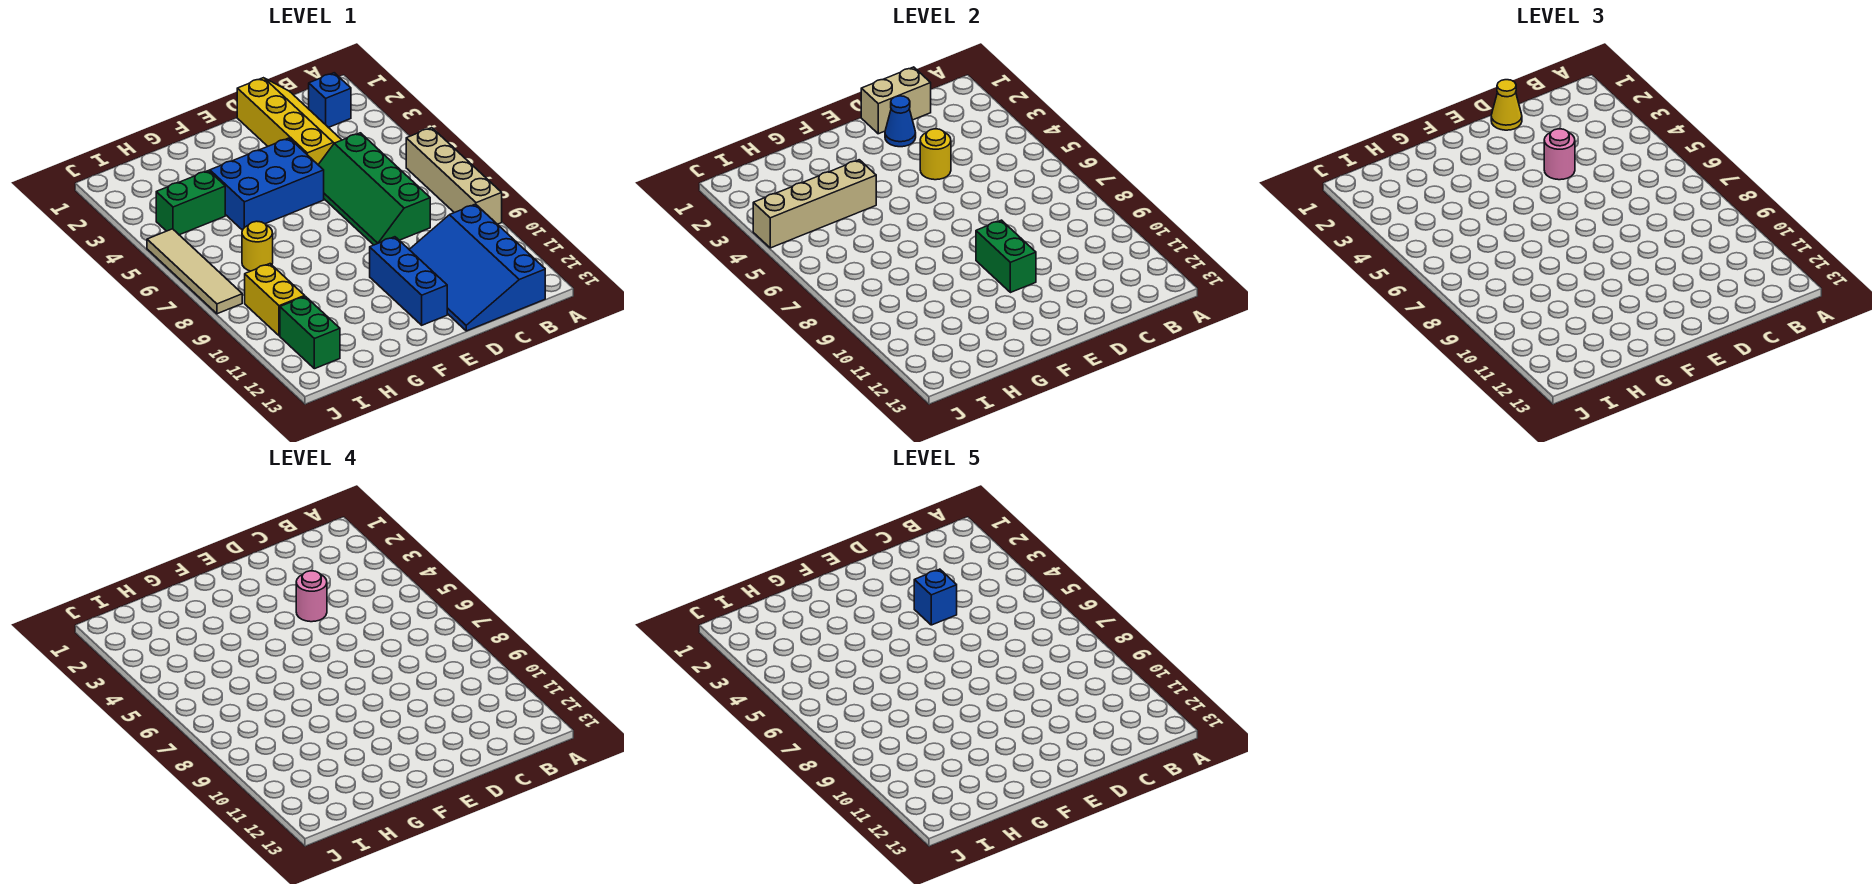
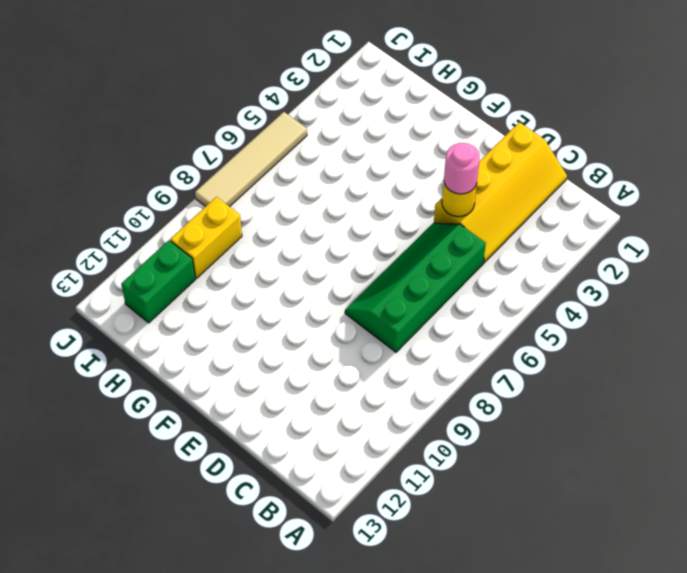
none -> tan brick A6:A9 level 1
none -> blue brick B2 level 1
none -> blue slope B10:D13 level 1 top B

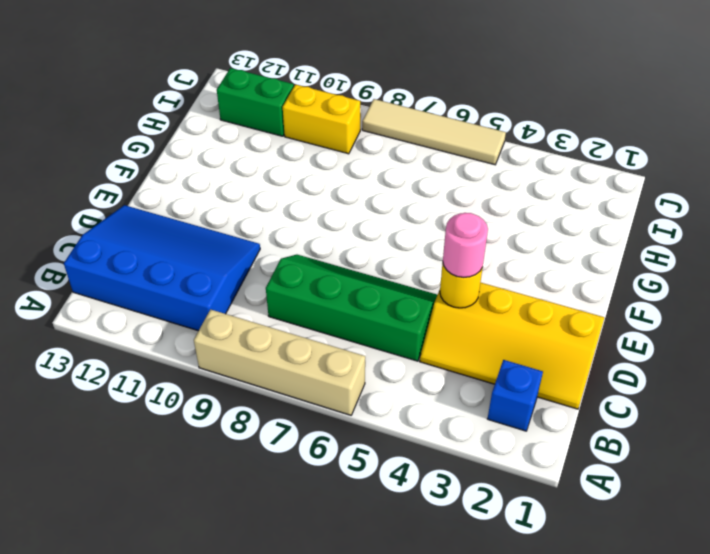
none -> blue brick E4:G5 level 1
none -> blue brick E10:E12 level 1
none -> green brick H4:I4 level 1

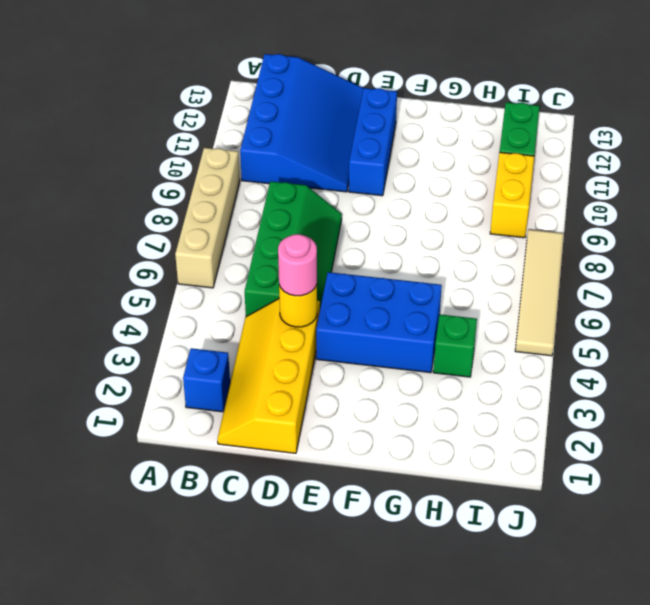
green brick H4 level 1 -> green brick H4:I4 level 1
none -> yellow round brick H7 level 1
none -> tan brick C1:D1 level 2
none -> blue cone D2 level 2

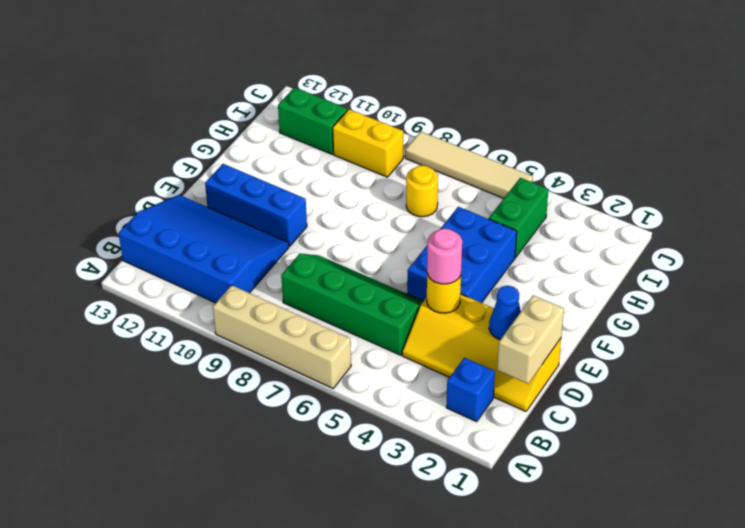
none -> green brick E9:E10 level 2
none -> tan brick G4:J4 level 2
none -> yellow cone D1 level 3

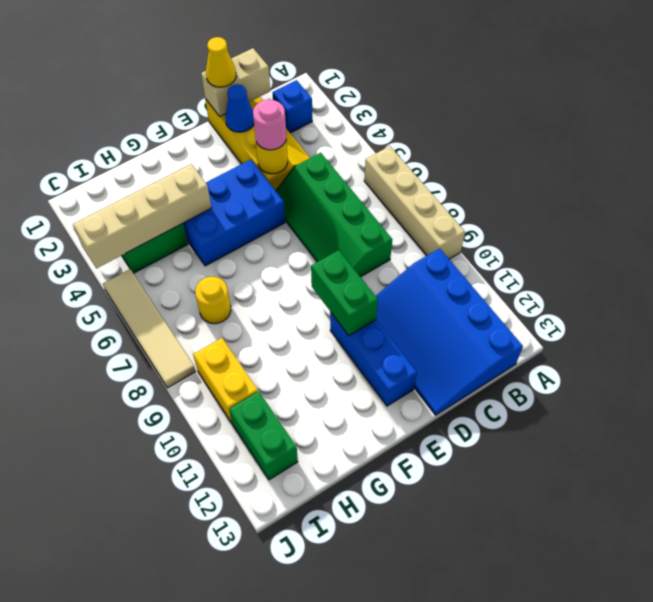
none -> pink round brick D4 level 4
none -> blue brick D4 level 5

